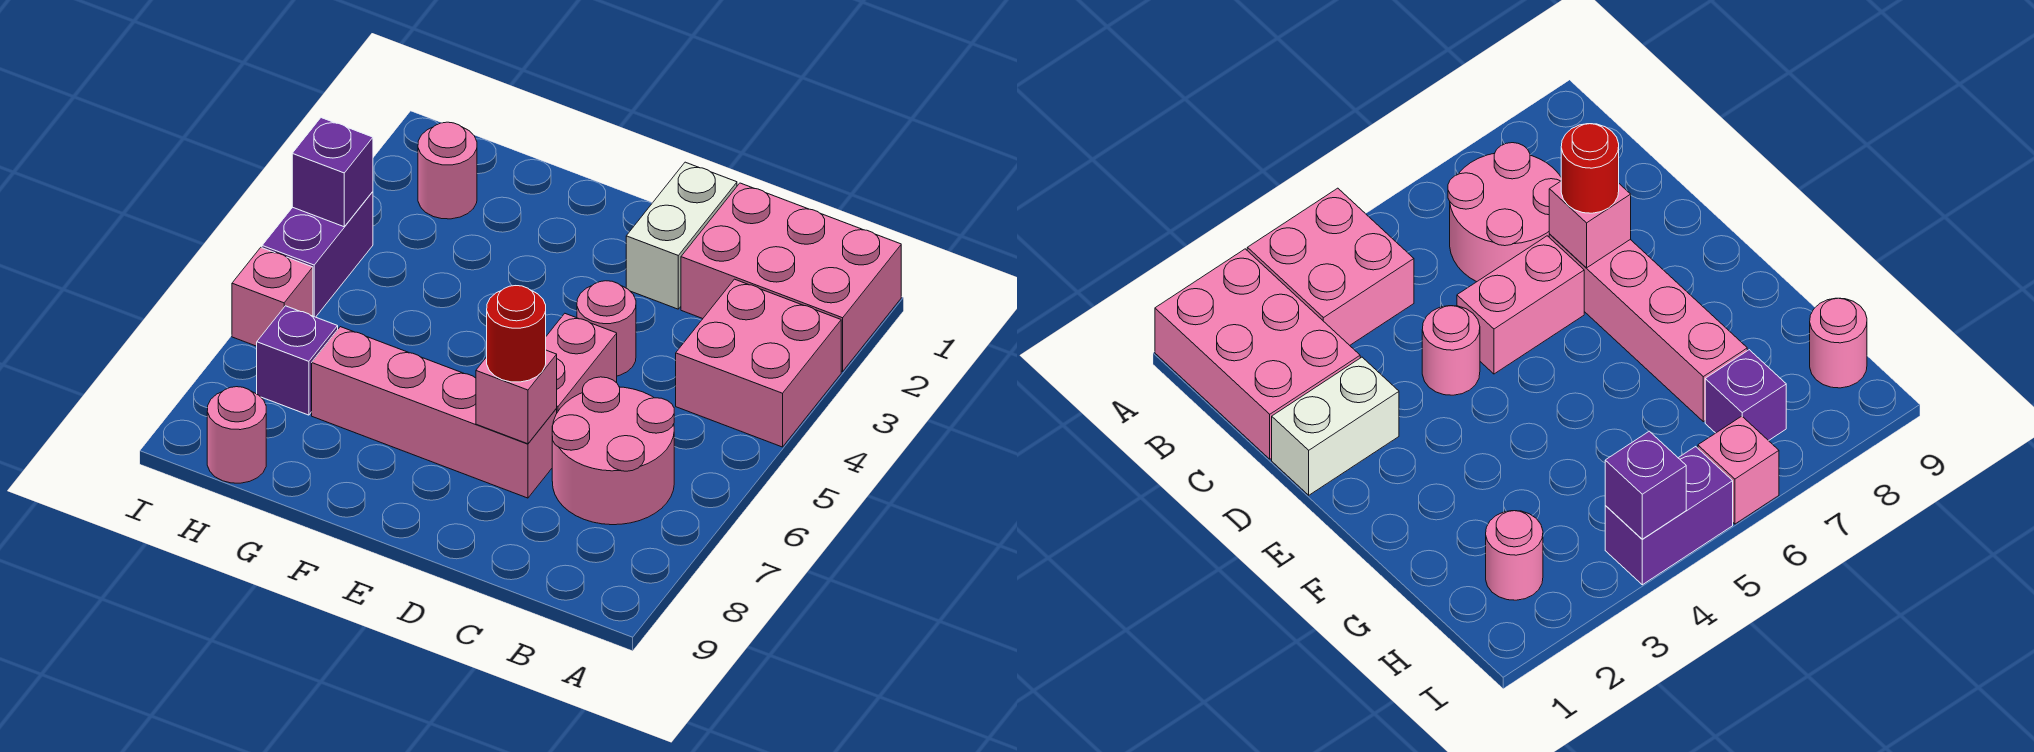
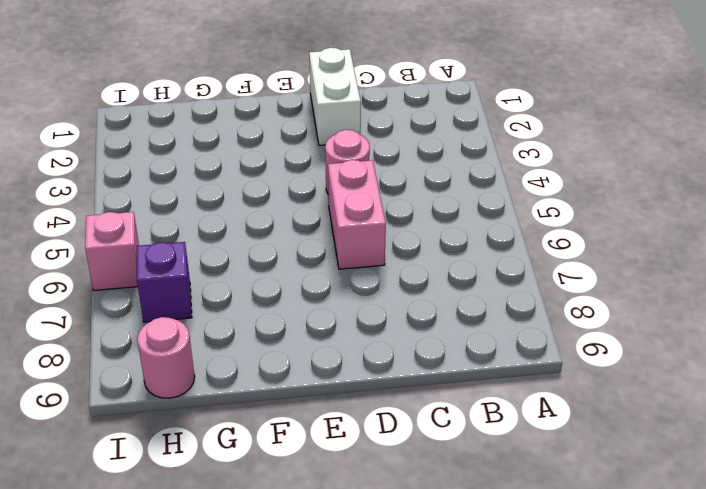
none -> pink brick A1:C2 level 1
none -> pink brick A3:B4 level 1
none -> pink round brick B6:C7 level 1

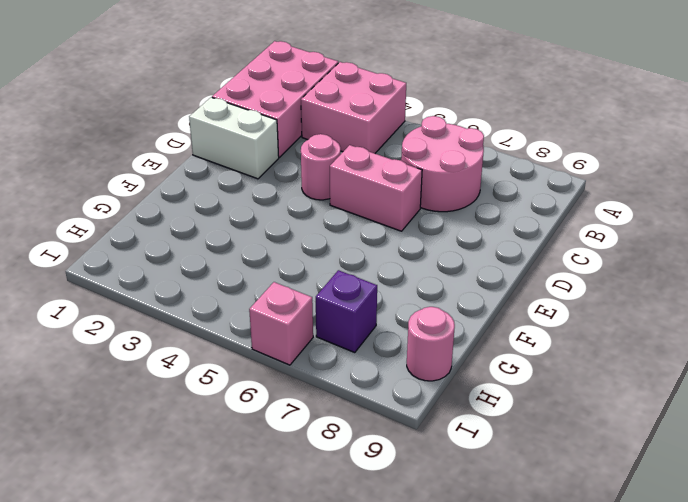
none -> pink brick D7:G7 level 1
none -> pink round brick H2 level 1
none -> purple brick I4:I5 level 1

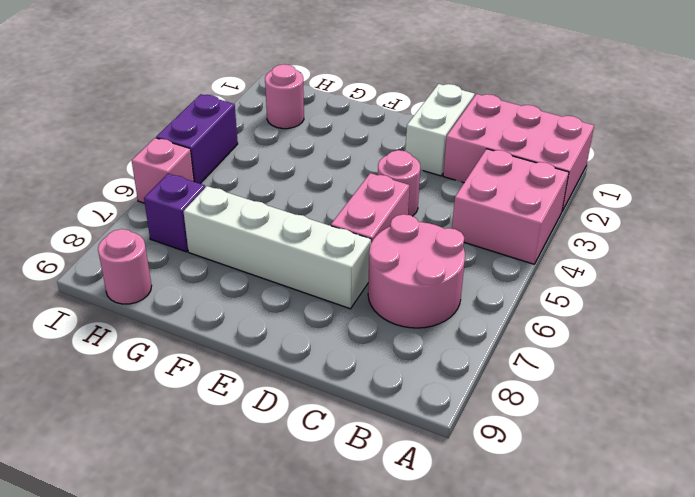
white brick D7:G7 level 1 -> pink brick D7:G7 level 1
none -> pink brick D7 level 2
none -> purple brick I4 level 2
none -> red round brick D7 level 3

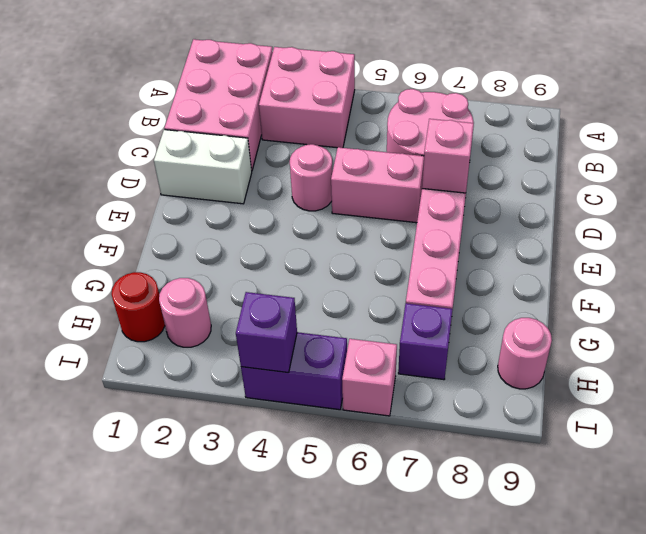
red round brick H1 level 1 -> red round brick D7 level 3

